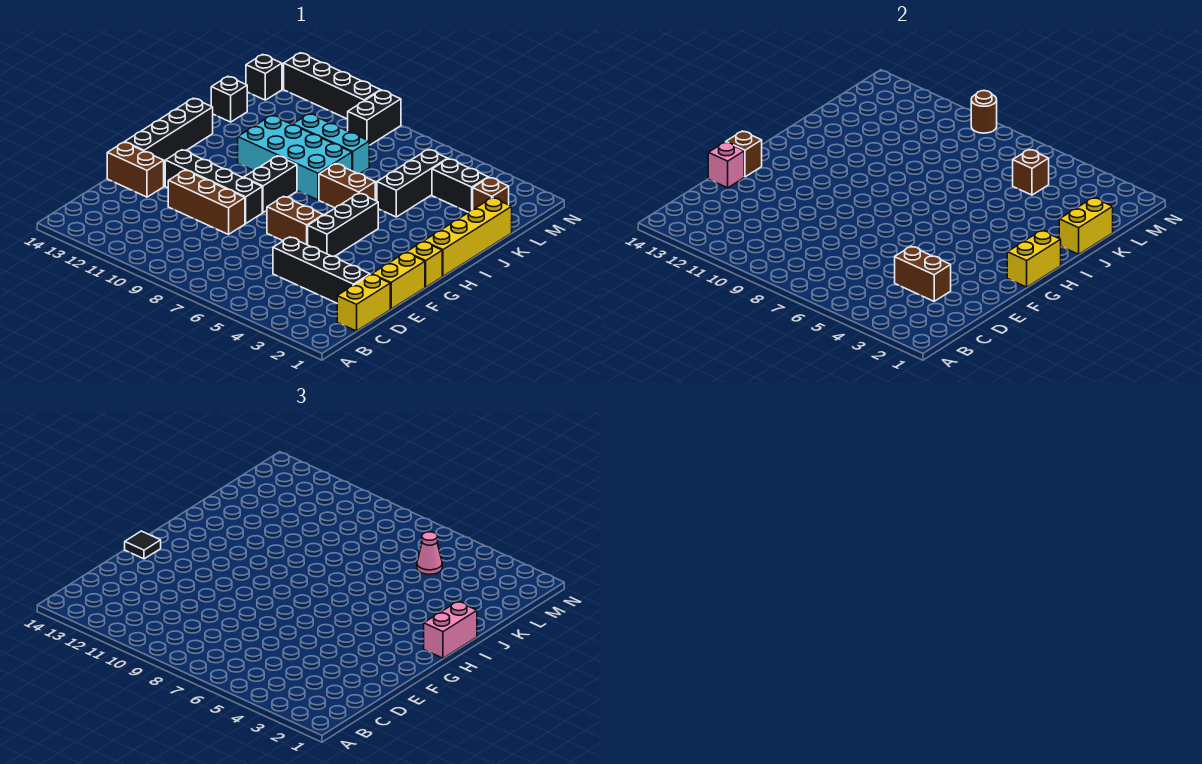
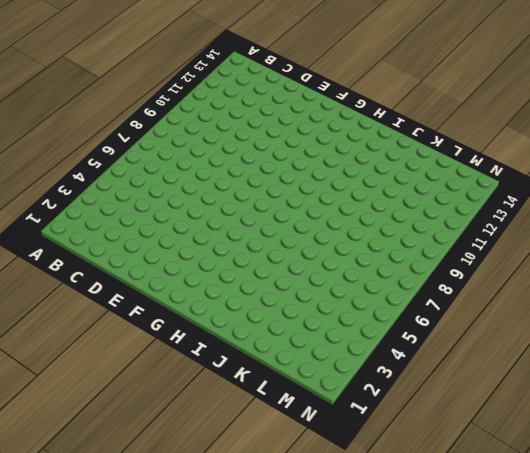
none -> yellow brick C1:D1 level 1
none -> black brick D2:D5 level 1
none -> yellow brick E1:F1 level 1
none -> brown brick E9:E11 level 1

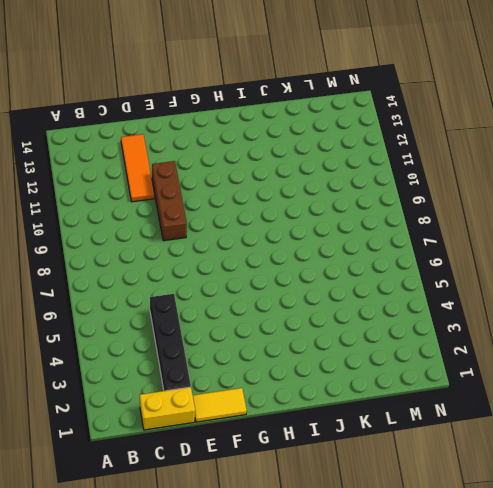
orange tile D11:D13 level 1 -> none
yellow tile E1:F1 level 1 -> yellow brick E1:F1 level 1
none -> brown brick E13:E14 level 1
none -> black brick F5:H5 level 1
none -> brown brick F6:F7 level 1
none -> black brick F9:F12 level 1

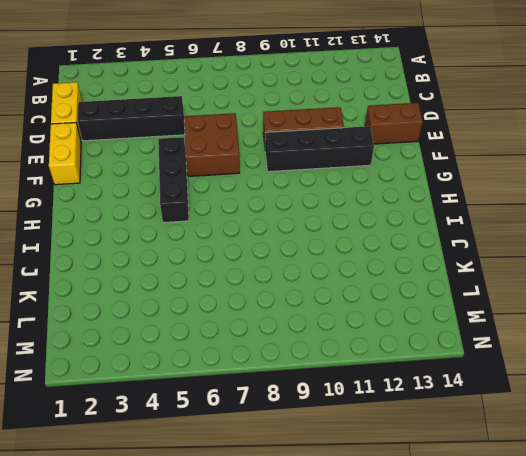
brown brick E6:F7 level 1 -> brown brick F6:F7 level 1
none -> black brick F14:I14 level 1
none -> yellow brick G1 level 1
none -> black brick G9:H9 level 1
none -> yellow brick H1:K1 level 1

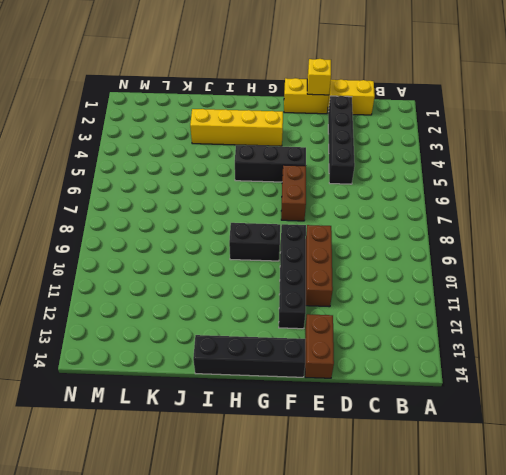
yellow brick E1 level 2 -> yellow brick G1 level 1
yellow brick G3:J3 level 1 -> yellow brick H1:K1 level 1
none -> brown brick I6:I7 level 1
none -> cyan brick I8:J11 level 1
none -> black brick J5:L5 level 1
none -> cyan brick K8:K10 level 1

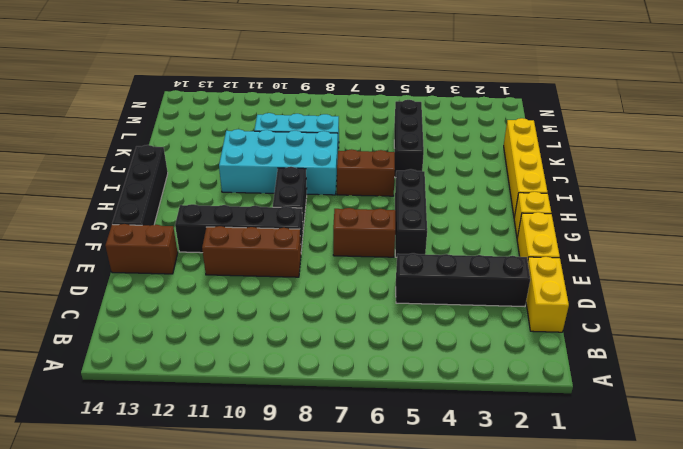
none -> black brick K14 level 1
none -> brown brick L2 level 1
none -> black brick L3:L4 level 1
none -> black brick M9:N9 level 1

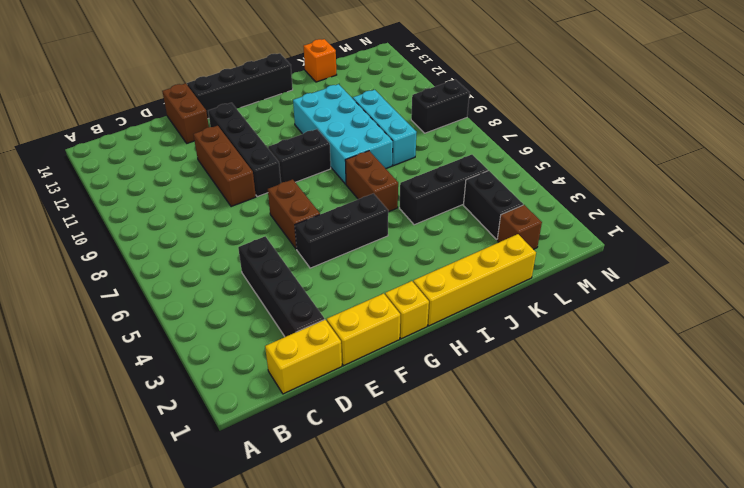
orange brick K14 level 1 -> black brick K14 level 1
none -> black brick M14 level 1
none -> black brick N10:N13 level 1
none -> brown brick D3:D4 level 2
none -> pink brick E14 level 2

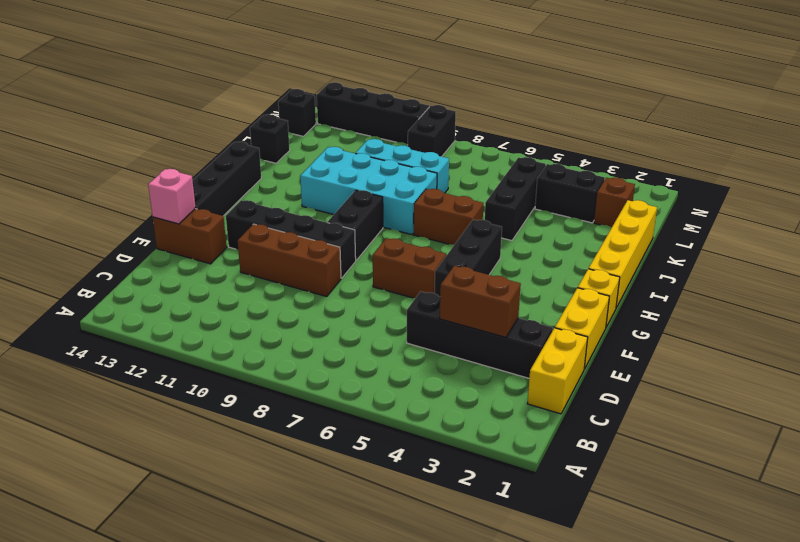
none -> brown brick F14 level 2
none -> yellow brick G1:H1 level 2
none -> yellow brick J1:K1 level 2
none -> brown brick L5 level 2

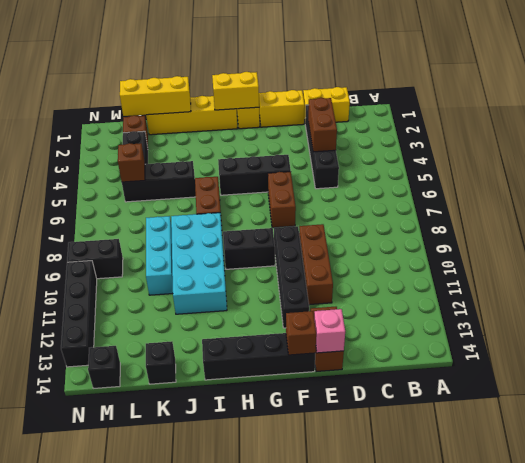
yellow brick J1:L1 level 2 -> yellow brick J1:K1 level 2
none -> brown round brick N9 level 2
none -> black tile F14 level 3
none -> pink brick H1:I1 level 3
none -> pink cone L5 level 3

